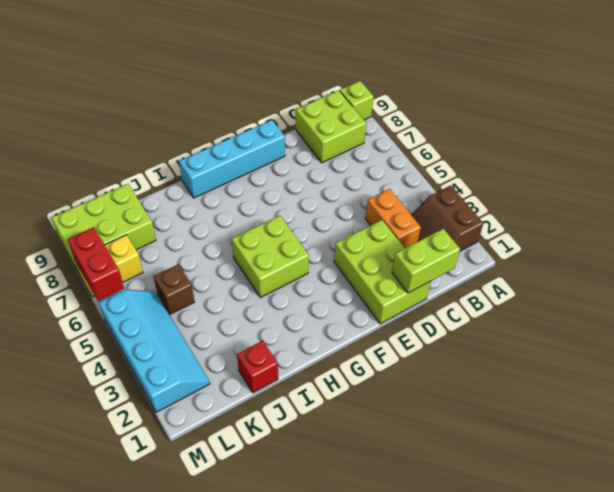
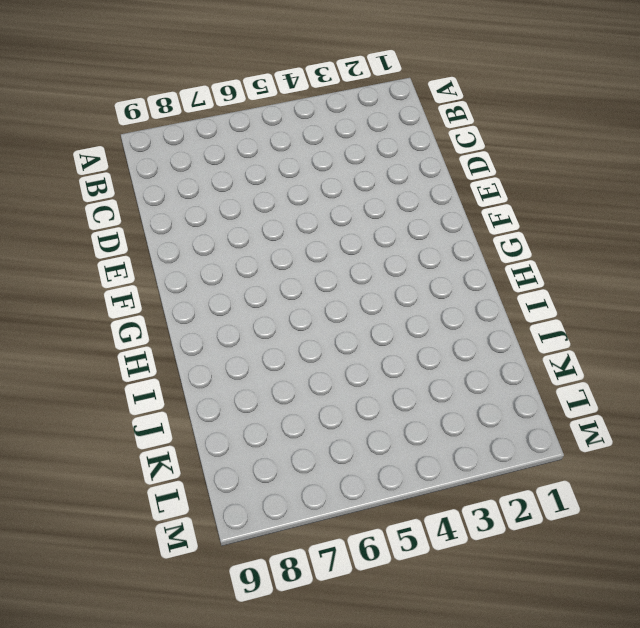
none -> brown slope A2:B3 level 1 top A
none -> lime brick A9 level 1
none -> lime brick B8:C9 level 1

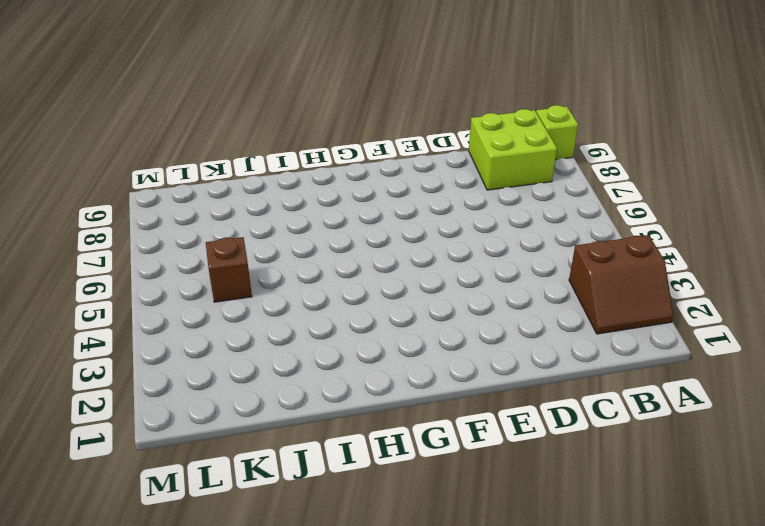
brown slope A2:B3 level 1 top 3 -> brown slope A2:B3 level 1 top A
none -> orange brick C3:C4 level 1
none -> lime brick D1:E3 level 1
none -> cyan brick E9:H9 level 1

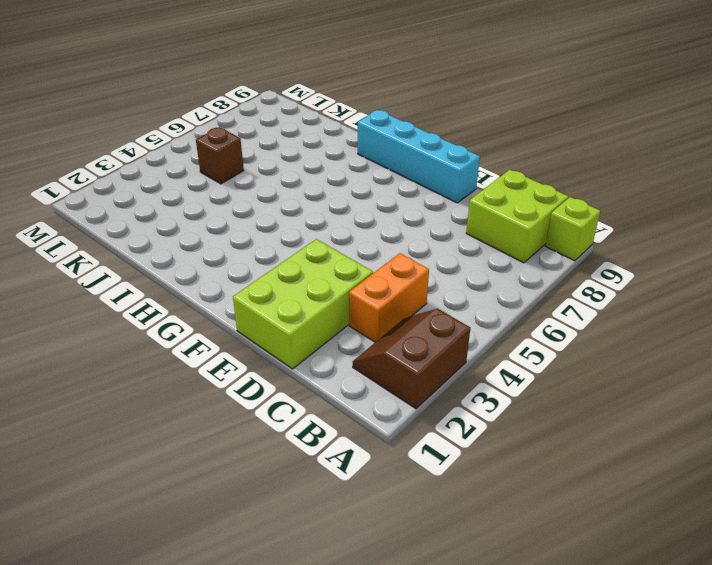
none -> lime brick G4:H5 level 1
none -> red brick J1 level 1
none -> lime brick K8:M9 level 1

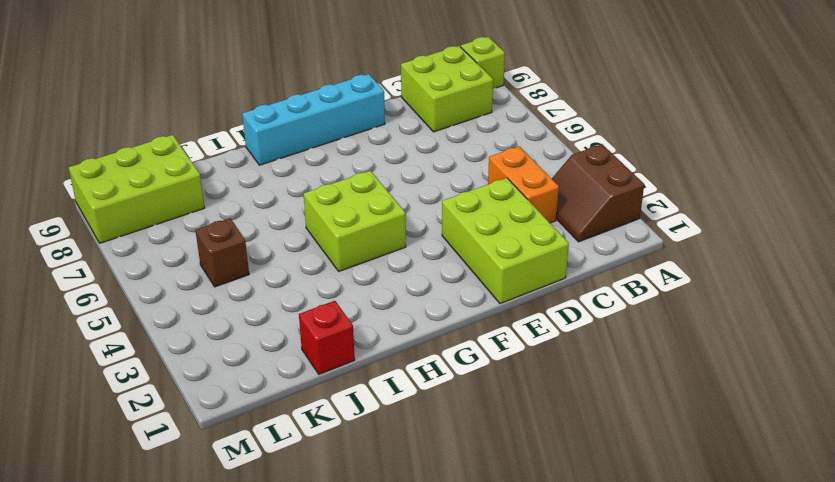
none -> cyan slope L2:M5 level 1 top M
none -> yellow brick L7:M7 level 1
none -> lime brick C1:D1 level 2

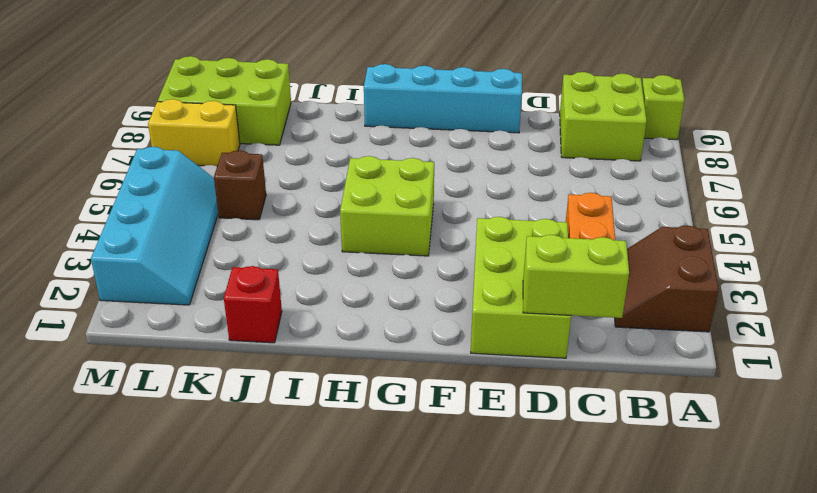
none -> red brick M6:M7 level 2

